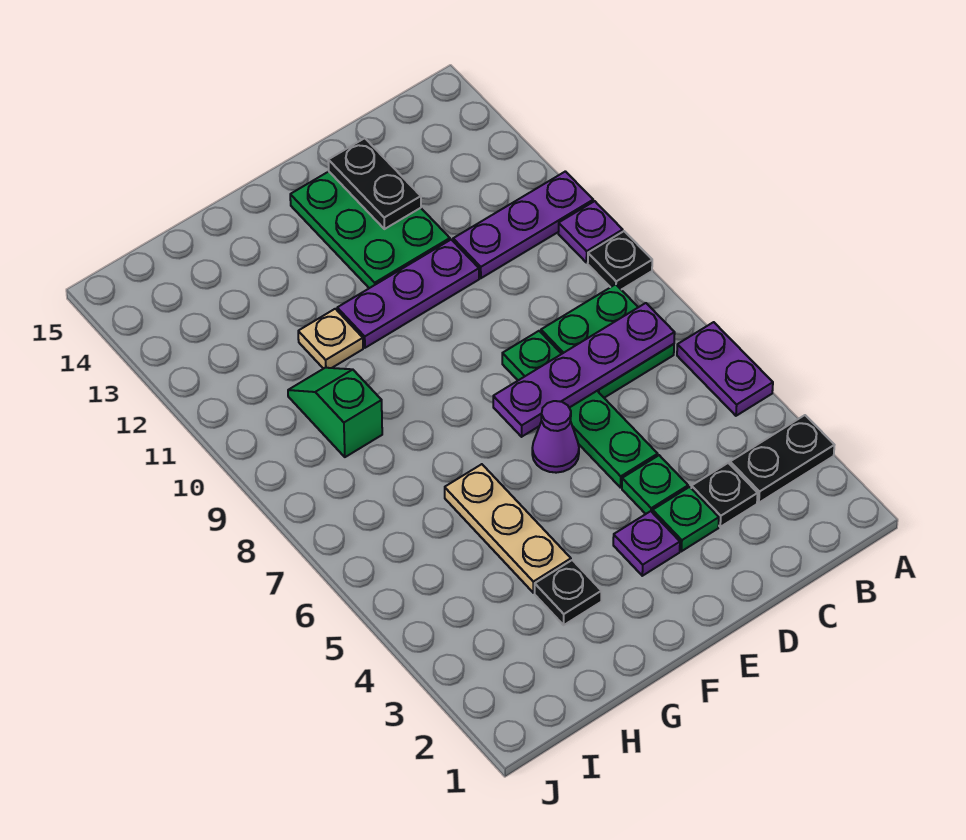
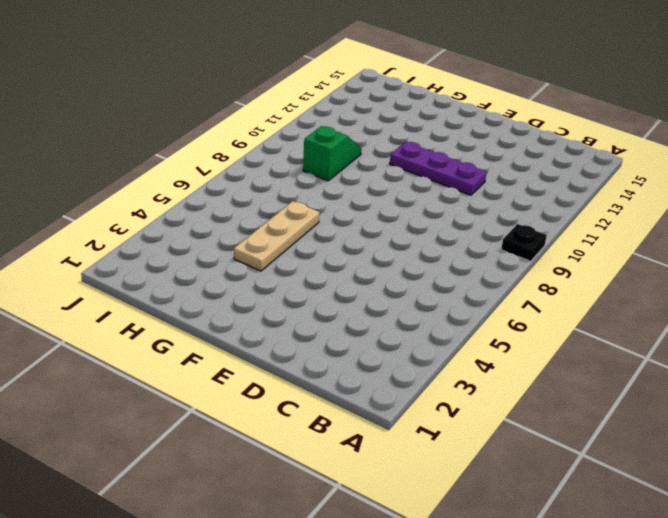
none -> black plate A3:B3 level 1
none -> purple plate A5:A6 level 1
none -> purple plate A10 level 1

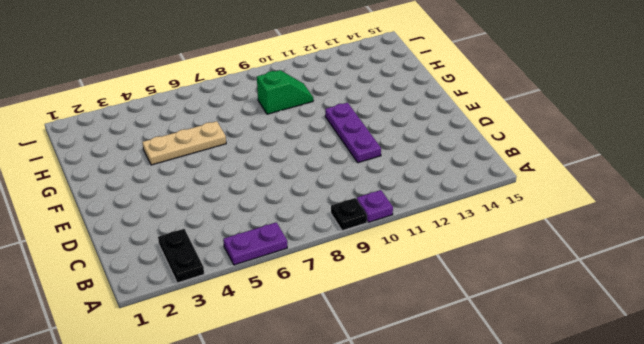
none -> purple plate A11:C11 level 1
none -> green plate B7:C8 level 1
none -> black plate C3 level 1

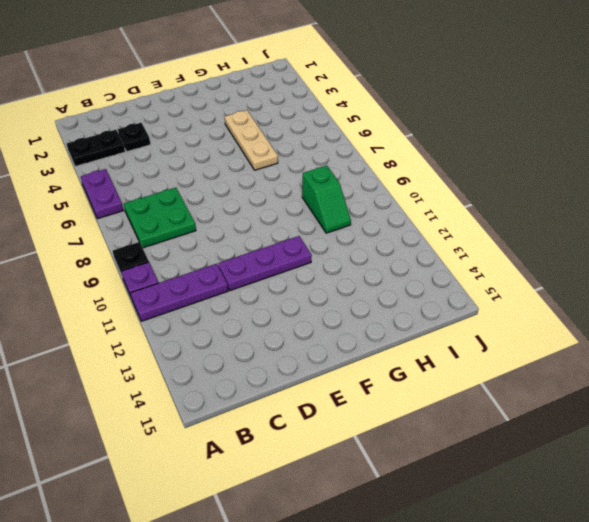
none -> green plate D3 level 1
none -> green plate D4 level 1
none -> green plate D5:D8 level 1

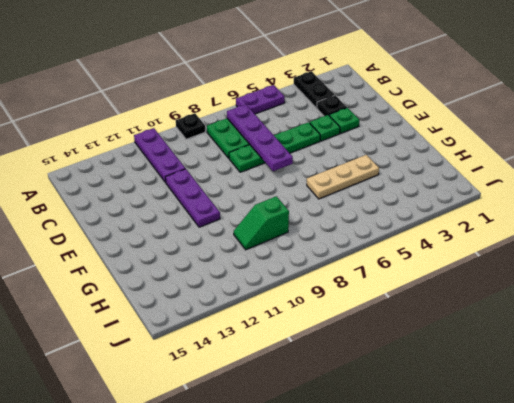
none -> purple plate A10 level 1
none -> green plate D12:E14 level 1
none -> purple plate E3 level 1

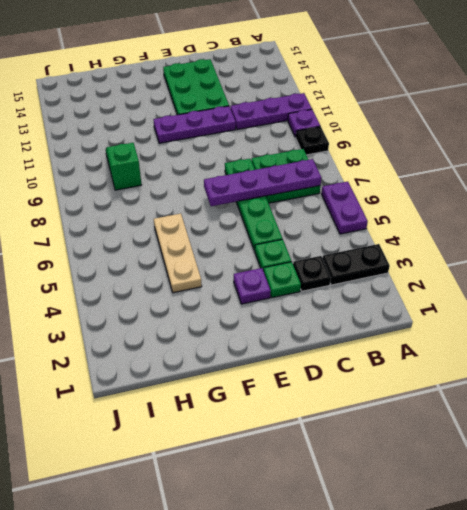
none -> purple cone E6 level 1
none -> black plate G3 level 1
none -> tan plate G11 level 1

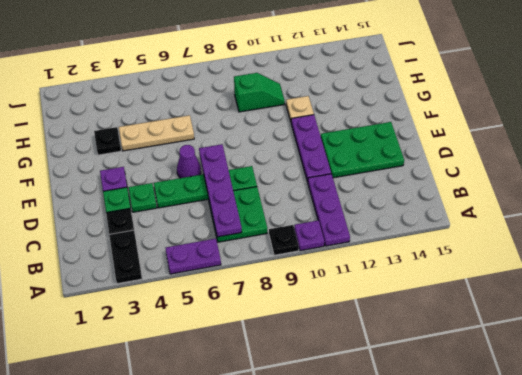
none -> black plate D13:D14 level 2

